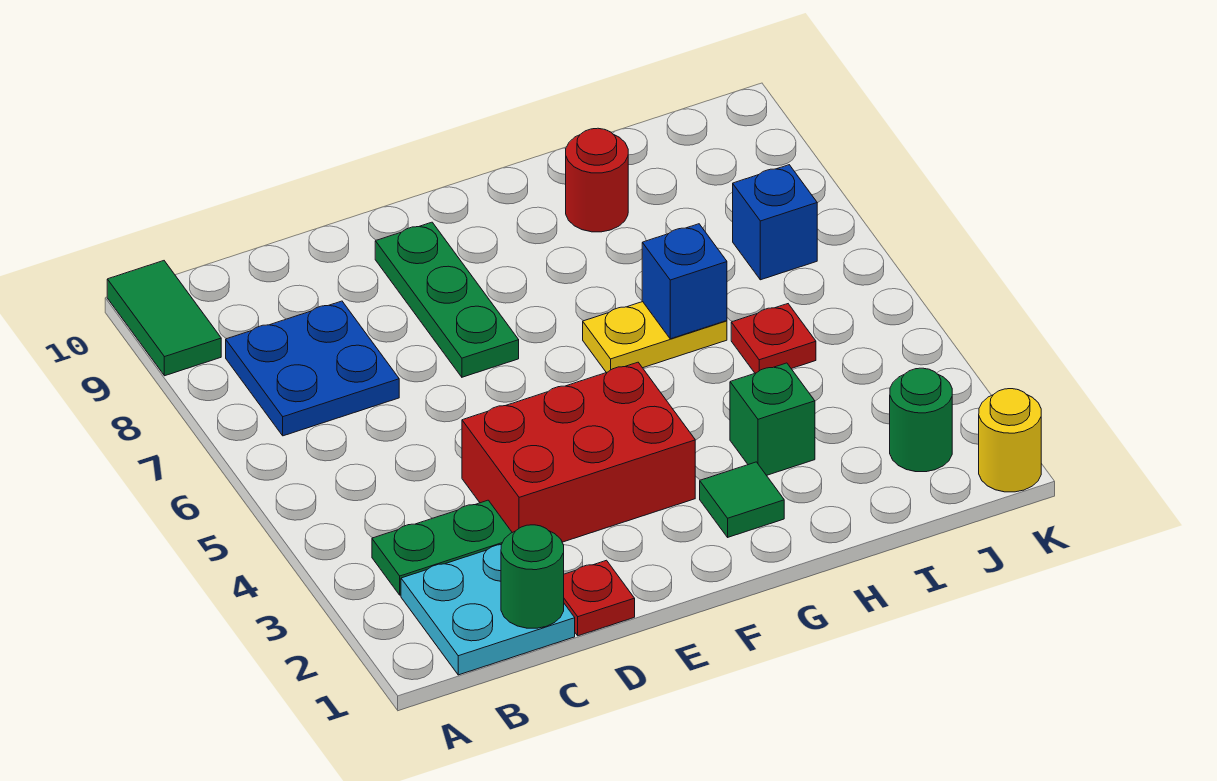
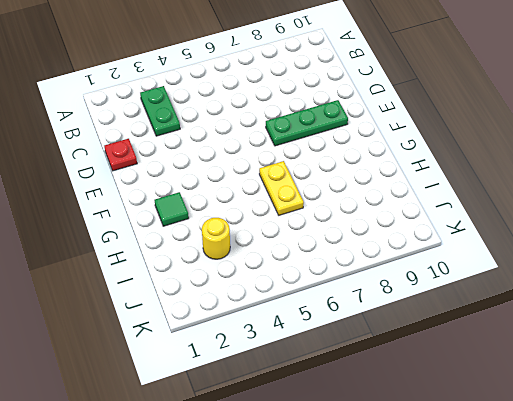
yellow round brick I3 level 1 -> yellow round brick K1 level 1
none -> green tile A9:A10 level 1
none -> cyan plate B1:C2 level 1
none -> blue plate B7:C8 level 1

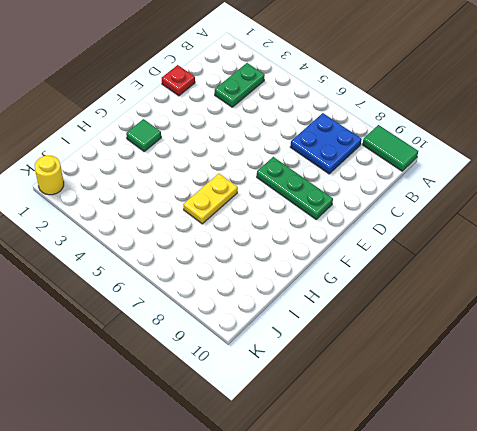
none -> cyan plate B1:C2 level 1
none -> red brick D3:F4 level 1
none -> green brick H3 level 1

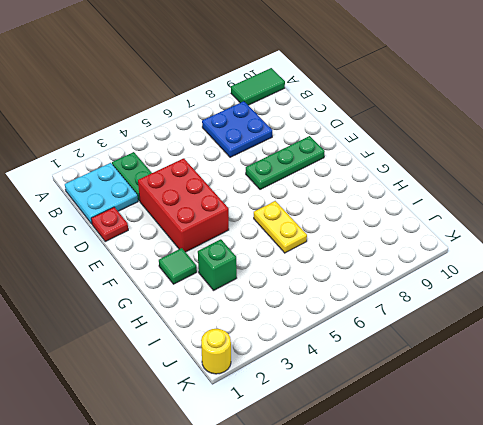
none -> red round brick H9 level 1
none -> red plate I5 level 1
none -> green round brick J2 level 1

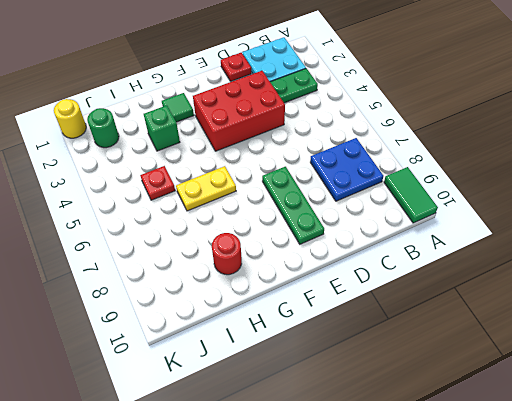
none -> blue brick J7 level 1
none -> green round brick C1 level 2
none -> blue brick H6 level 2

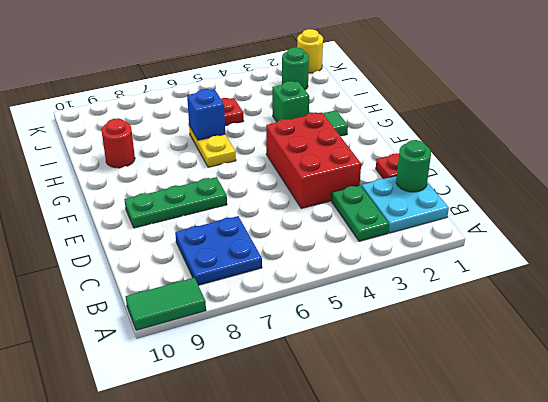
none -> blue brick J7 level 1

